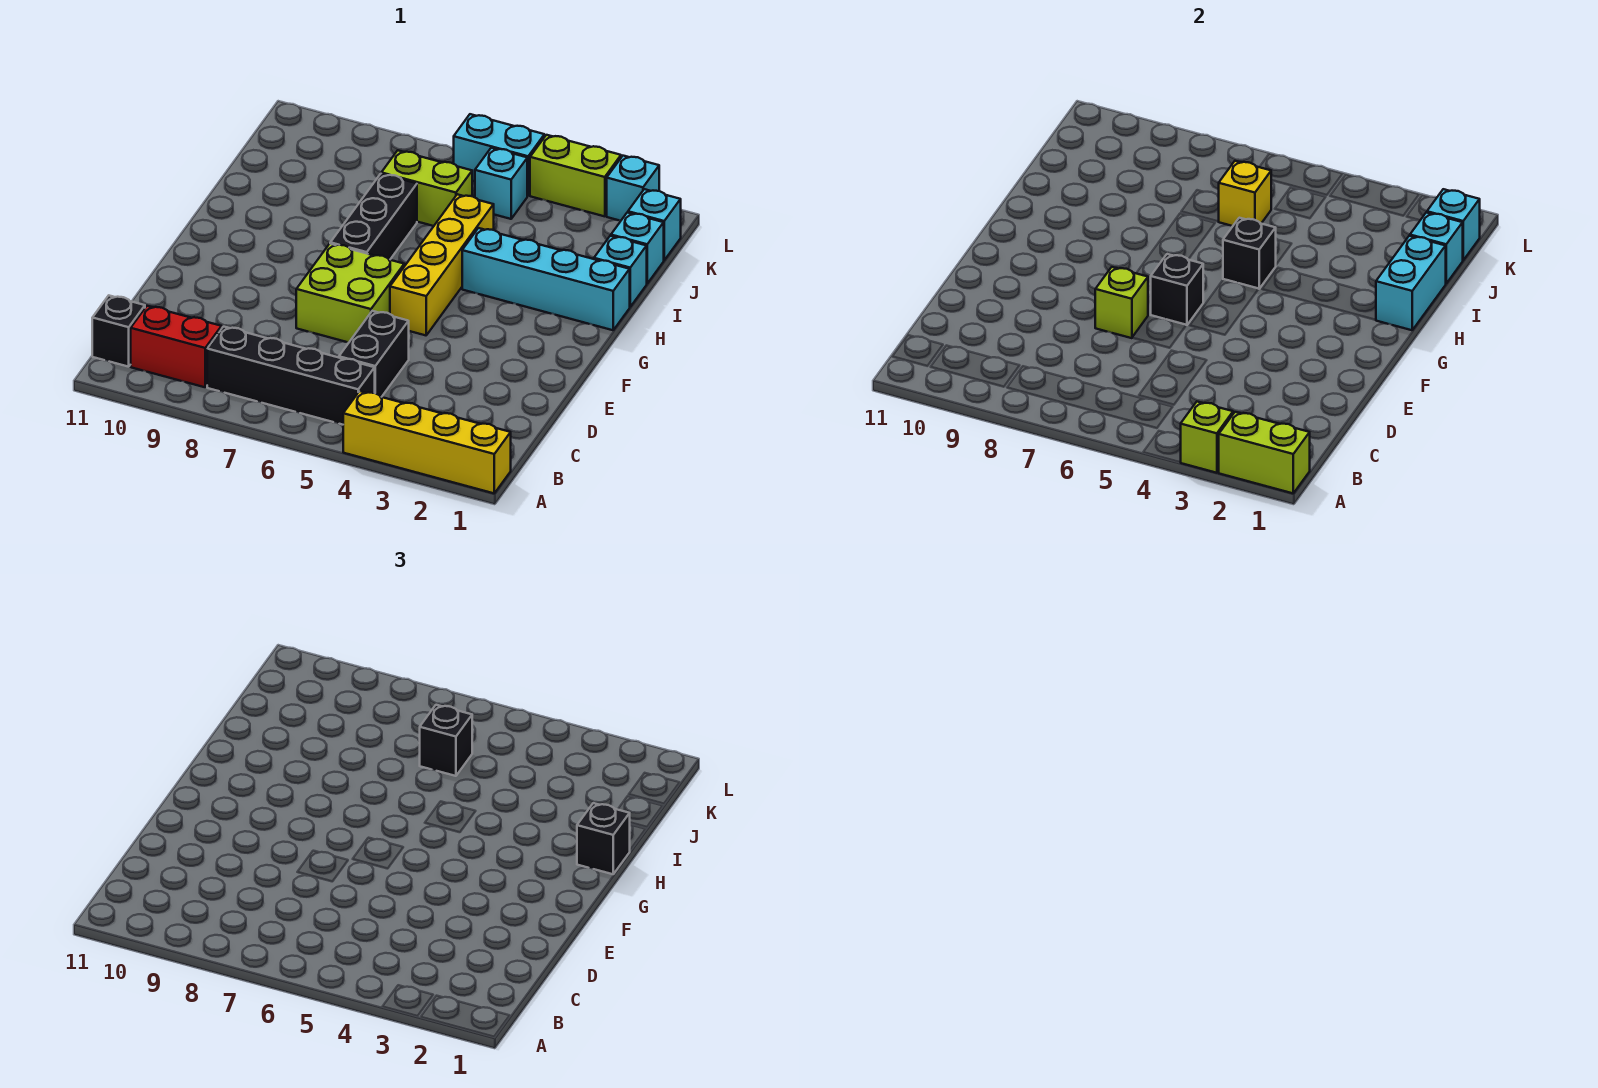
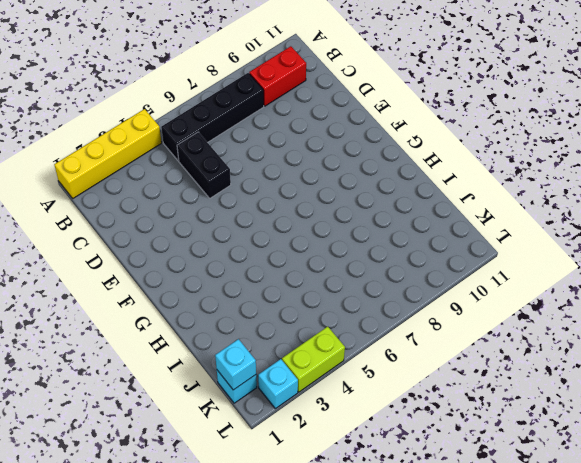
none -> black brick B11 level 1
none -> lime brick E6:F7 level 1
none -> yellow brick F5:I5 level 1

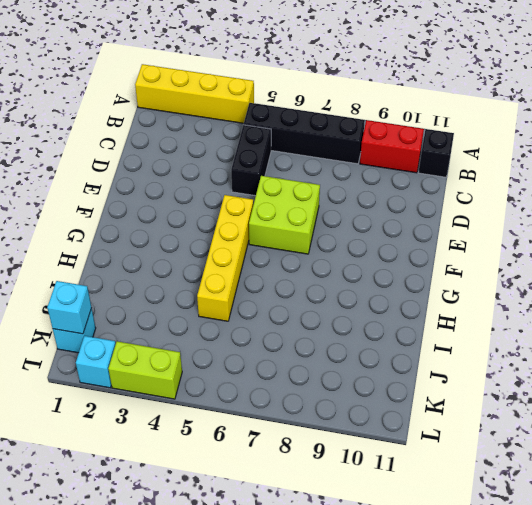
none -> black brick G7:I7 level 1
none -> cyan brick H1:H4 level 1
none -> cyan brick I1 level 1

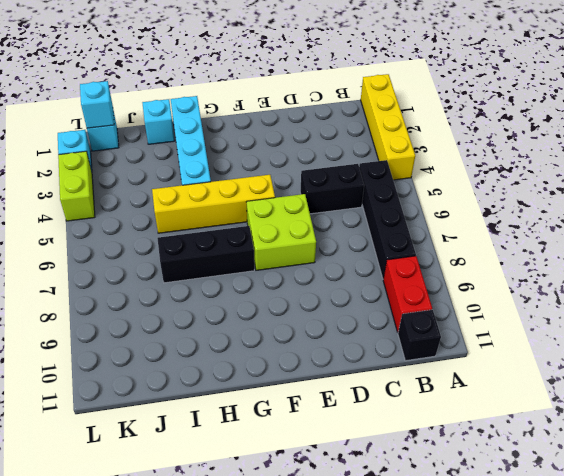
none -> cyan brick J1 level 1
none -> lime brick J6:J7 level 1
none -> cyan brick K5 level 1

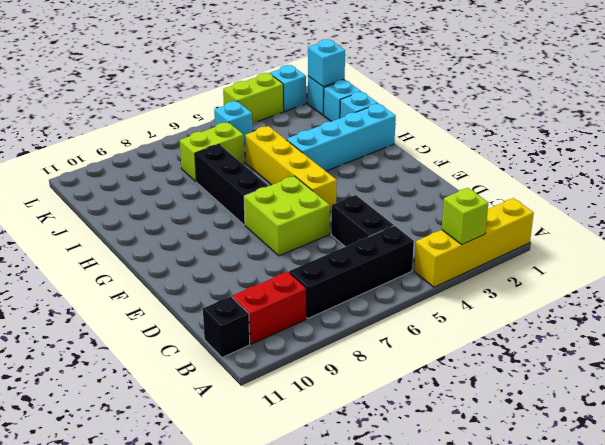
none -> cyan brick L5:L6 level 1
none -> lime brick A1:A2 level 2
none -> lime brick E7 level 2

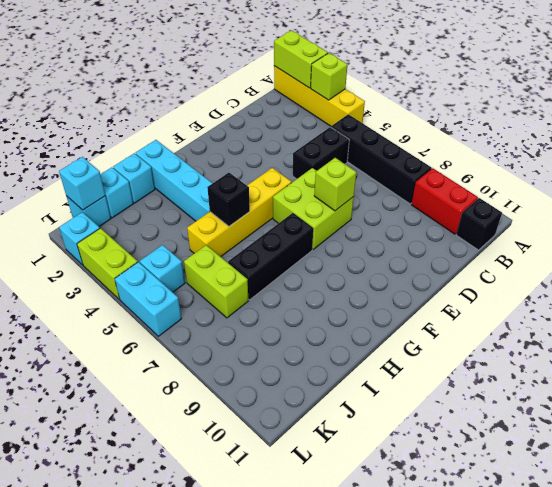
none -> black brick F6 level 2
none -> cyan brick H1:I1 level 2
none -> cyan brick J1 level 2

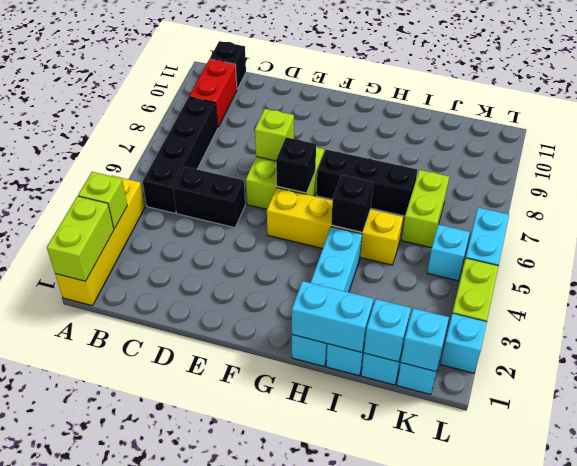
none -> yellow brick J6 level 2
none -> black brick H1 level 3
none -> black brick J6 level 3

